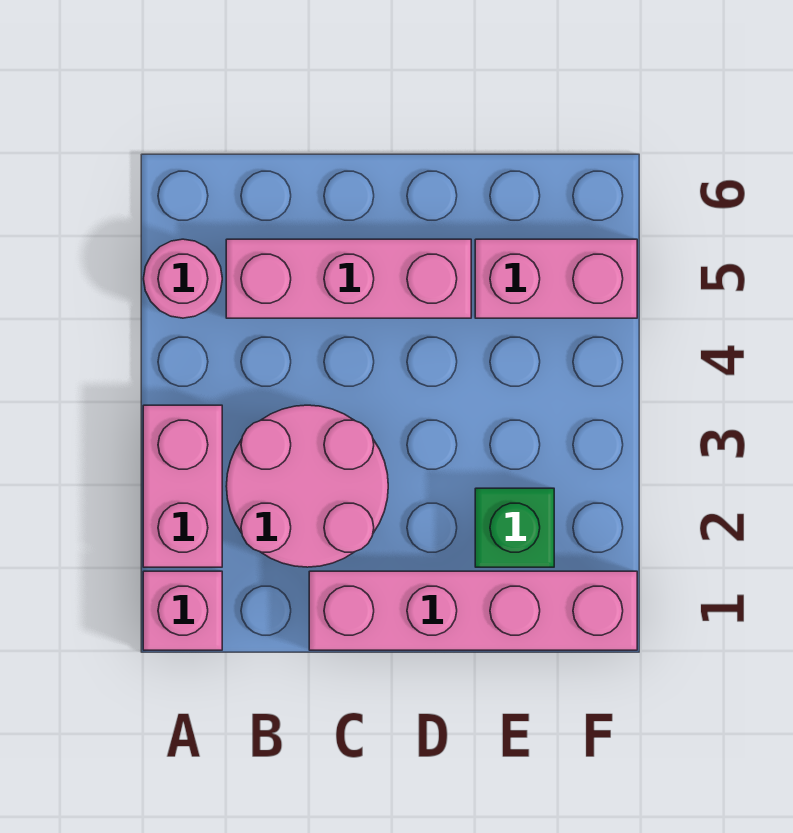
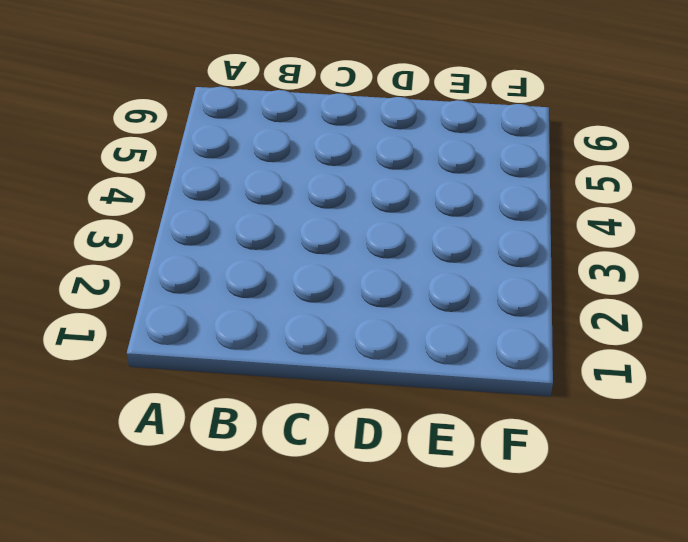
none -> pink brick A1 level 1
none -> pink brick A2:A3 level 1

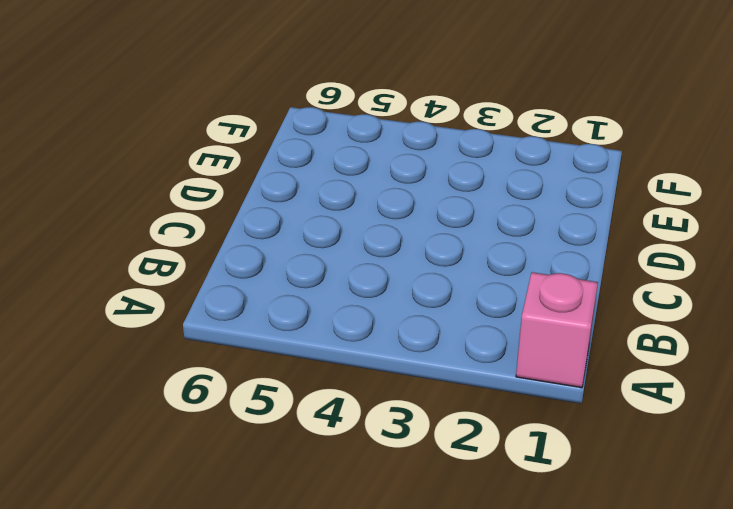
none -> pink brick A2:A3 level 1
none -> pink round brick A5 level 1

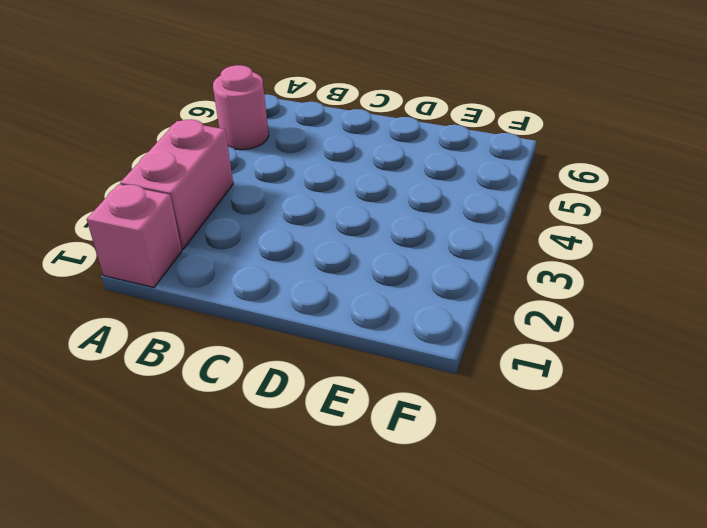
none -> pink round brick B2:C3 level 1
none -> pink brick B5:D5 level 1

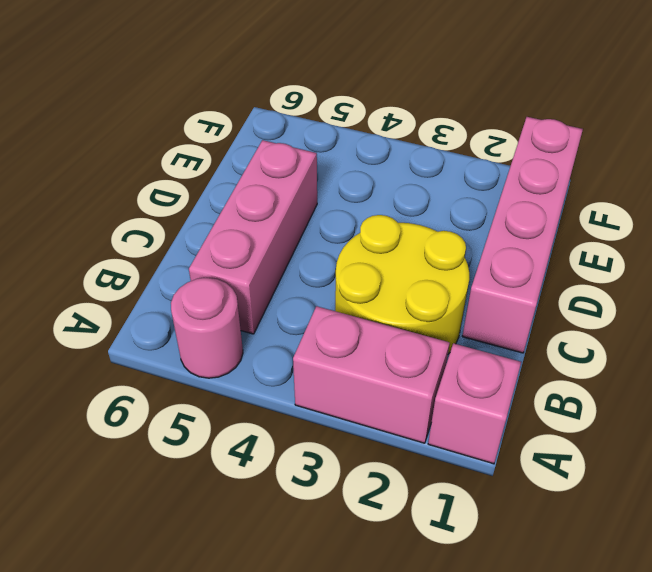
yellow round brick B2:C3 level 1 -> pink round brick B2:C3 level 1
none -> green brick E2 level 1
none -> pink brick E5:F5 level 1

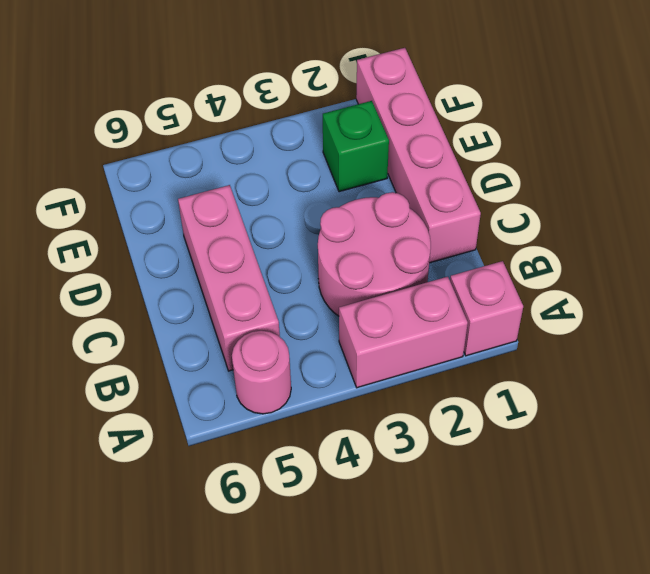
none -> pink brick E5:F5 level 1

